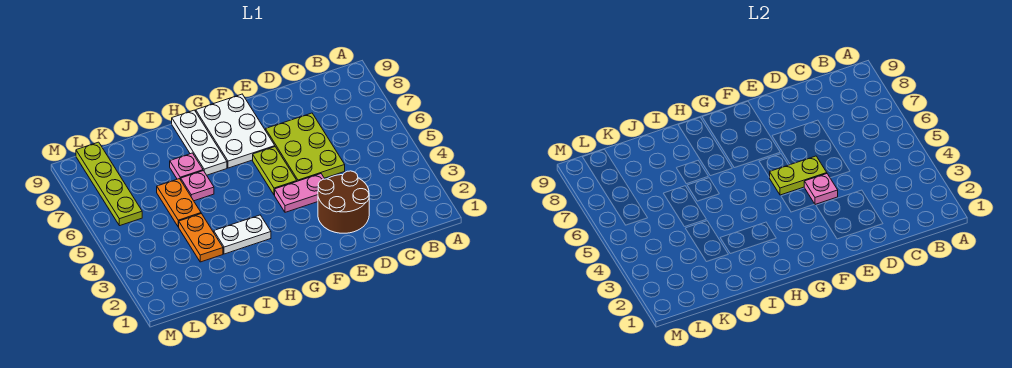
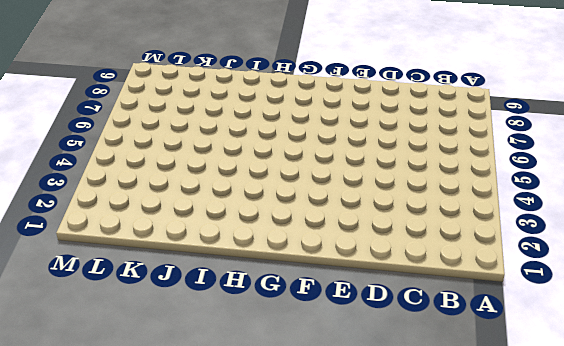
none -> brown round brick D2:E3 level 1
none -> lime plate D5:E7 level 1
none -> pink plate E4:F4 level 1

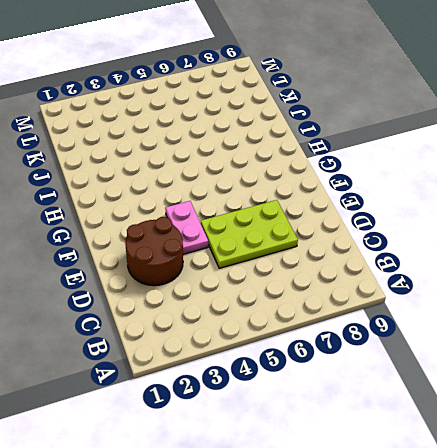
none -> lime plate F5:F6 level 1
none -> white plate F7:G9 level 1
none -> white plate H3:I3 level 1

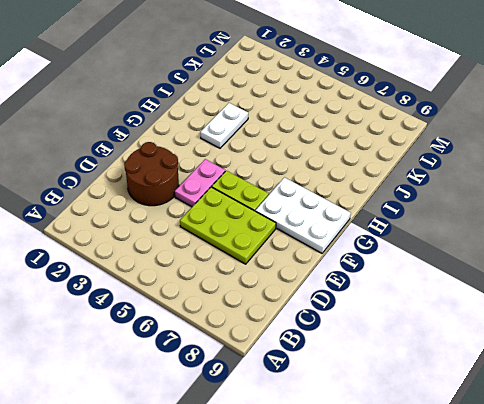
none -> white plate H7:H9 level 1
none -> pink plate I6 level 1
none -> pink plate I7 level 1

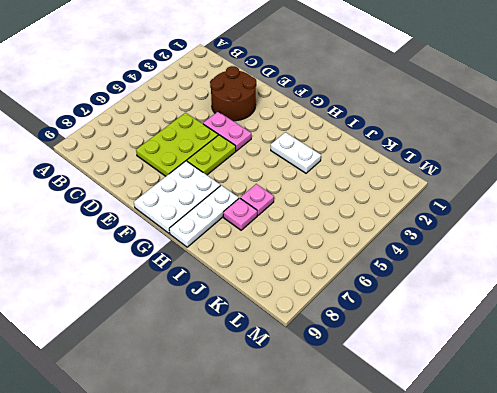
none -> orange plate J3:J4 level 1
none -> orange plate J5:J6 level 1
none -> lime plate L6:L9 level 1

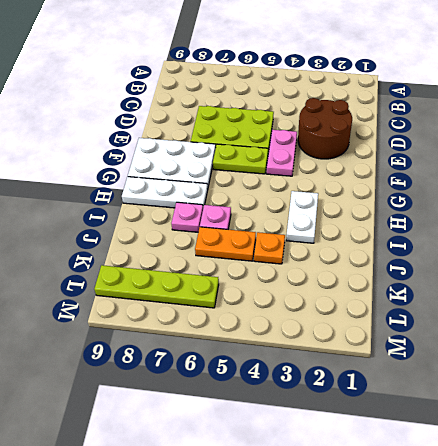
orange plate J4 level 1 -> orange plate J3:J4 level 1
none -> pink plate E4 level 2
none -> lime plate E5:F5 level 2

